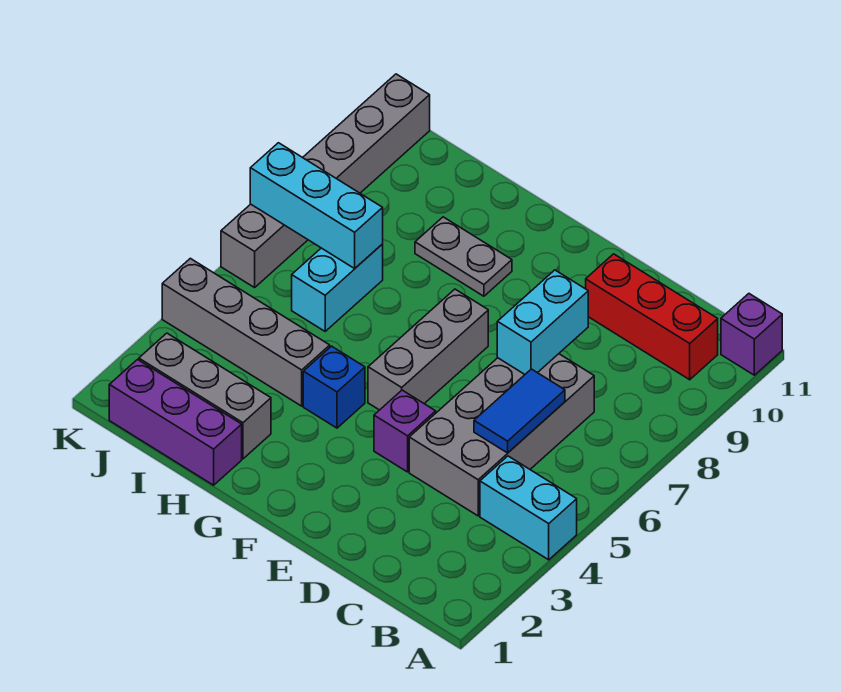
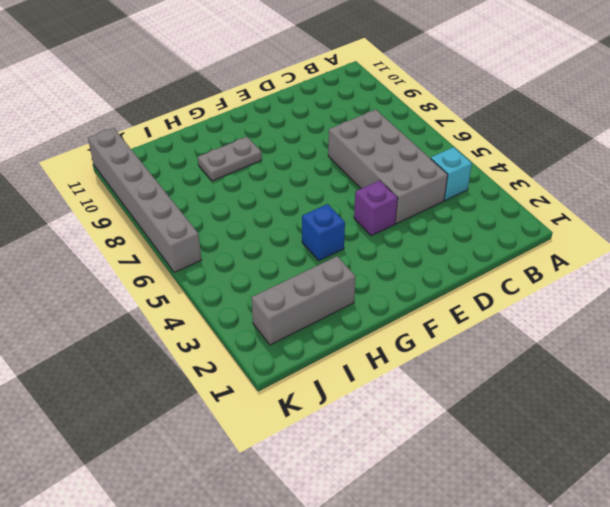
cyan brick B4 level 1 -> cyan brick A4:B4 level 1
none -> purple brick A11 level 1
none -> red brick B10:D10 level 1
none -> grey brick F5:F7 level 1

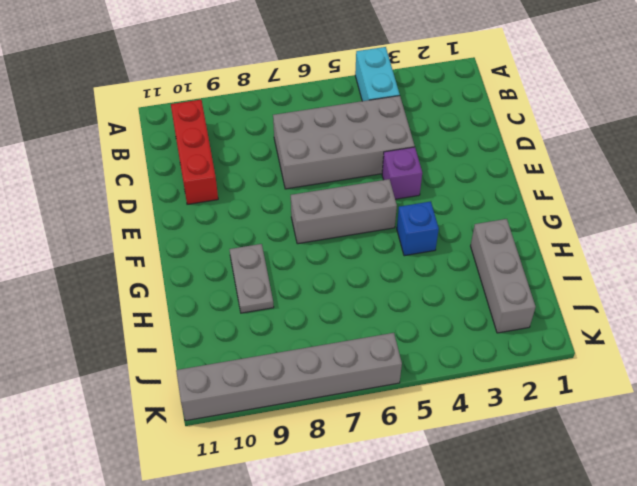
none -> purple brick A11 level 1
none -> purple brick H1:J1 level 1
none -> grey brick H4:K4 level 1

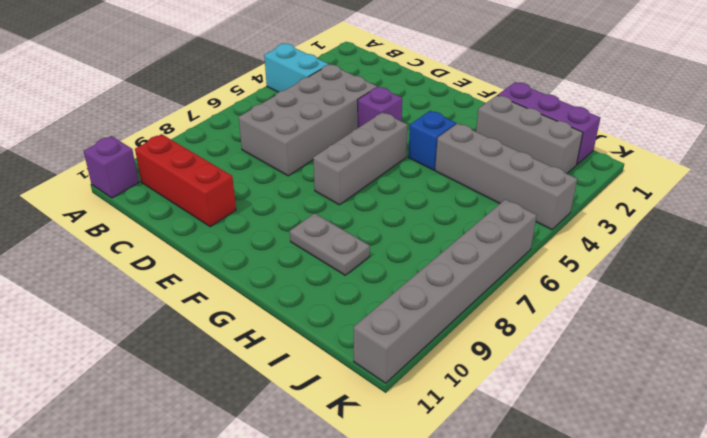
none -> cyan brick I6:I7 level 1
none -> blue tile C5:C6 level 2
none -> cyan brick D7:D8 level 2

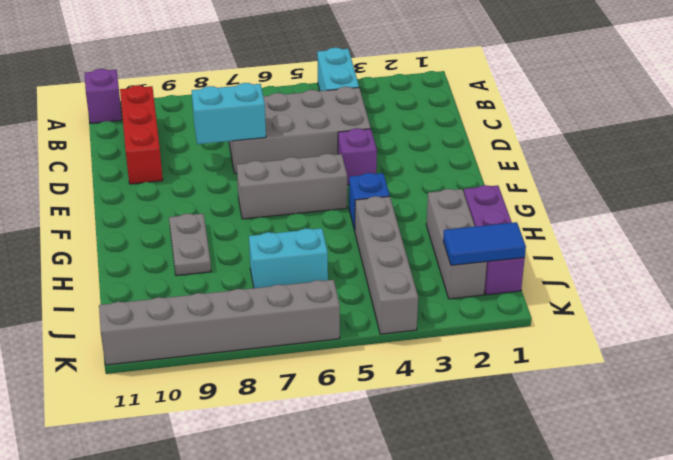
blue tile J1:J2 level 2 -> blue tile C5:C6 level 2
none -> cyan brick I7:K7 level 2

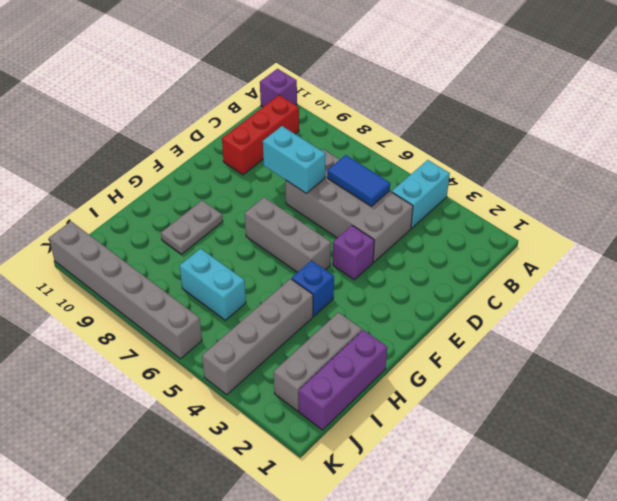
none -> cyan brick I7:K7 level 2

